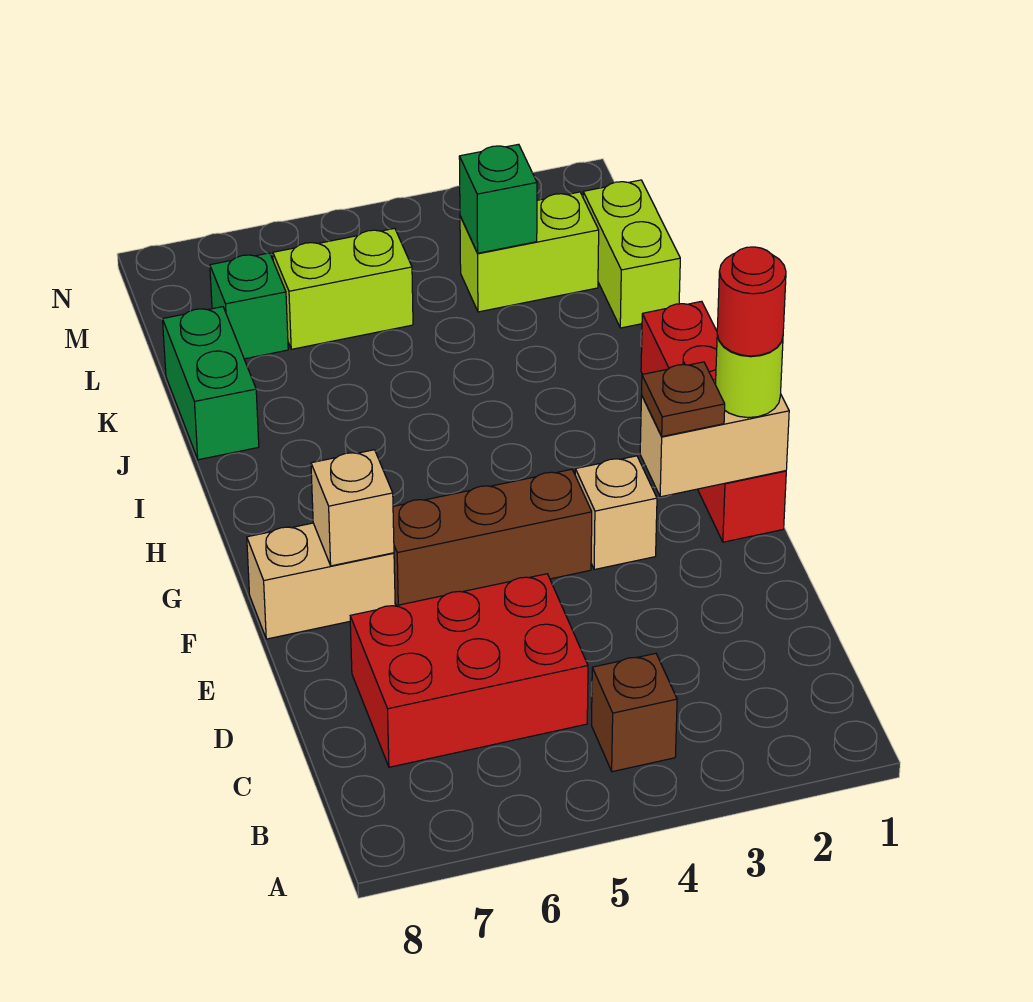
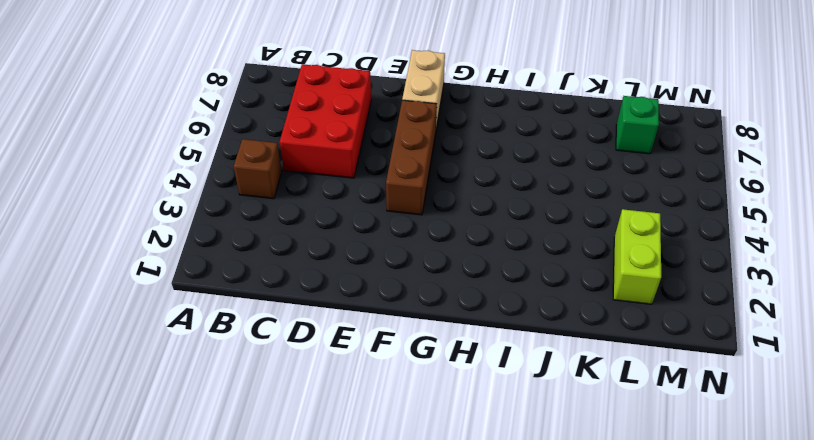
none -> red brick F1:I1 level 1
none -> tan brick F3 level 1
none -> green brick J8:K8 level 1

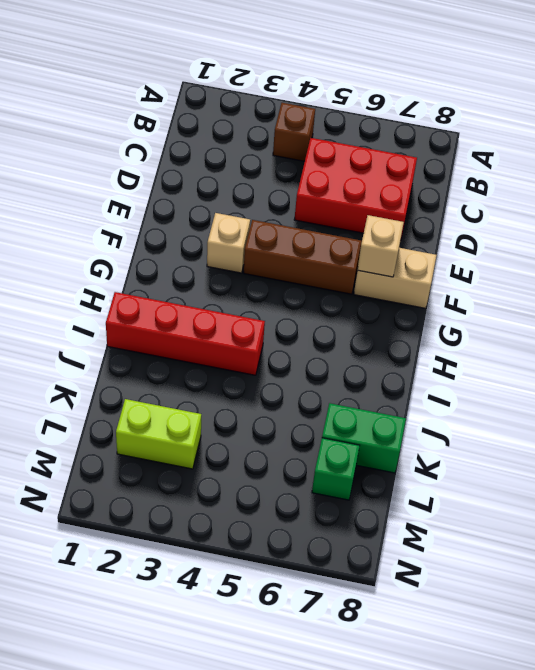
red brick I1:I4 level 1 -> red brick F1:I1 level 1
green brick K7:K8 level 1 -> green brick J8:K8 level 1
none -> lime brick K1:L1 level 1
none -> lime brick L5:L6 level 1
none -> tan brick F1:F2 level 2

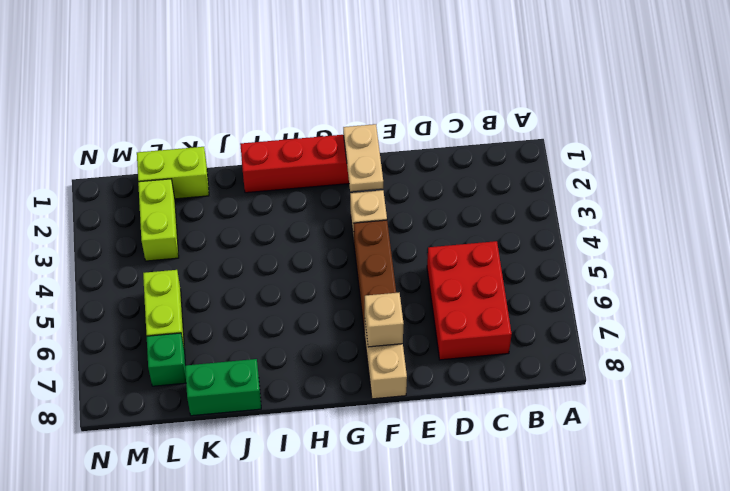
tan plate F1:F2 level 2 -> tan brick F1:F2 level 2
none -> brown brick B4 level 1
none -> green brick L3 level 2
none -> lime round brick F1 level 3

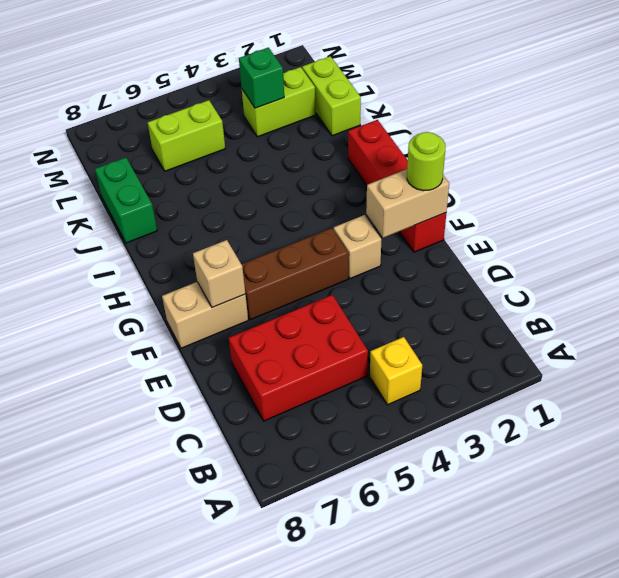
yellow brick B4 level 1 -> brown brick B4 level 1
none -> green brick L7 level 1
none -> brown plate F2 level 3
none -> red round brick F1 level 4

